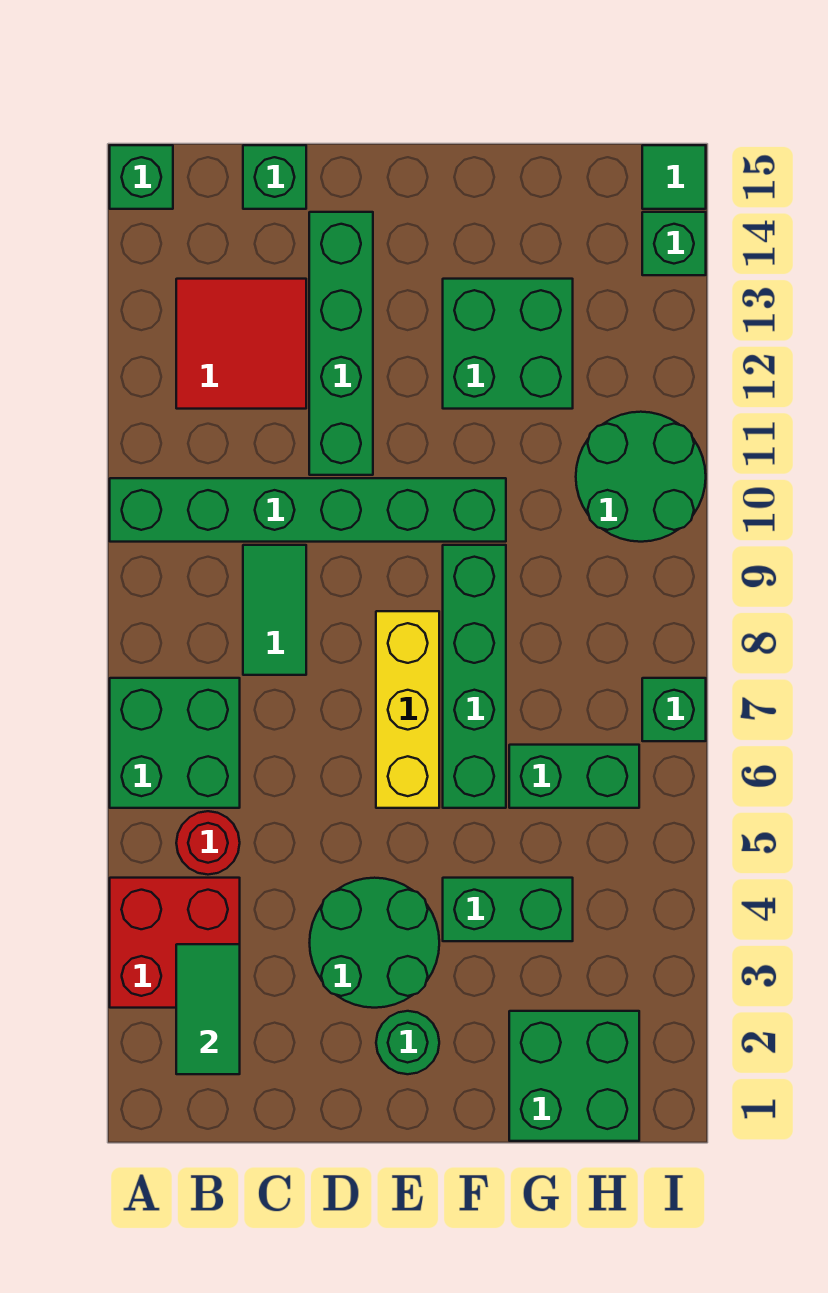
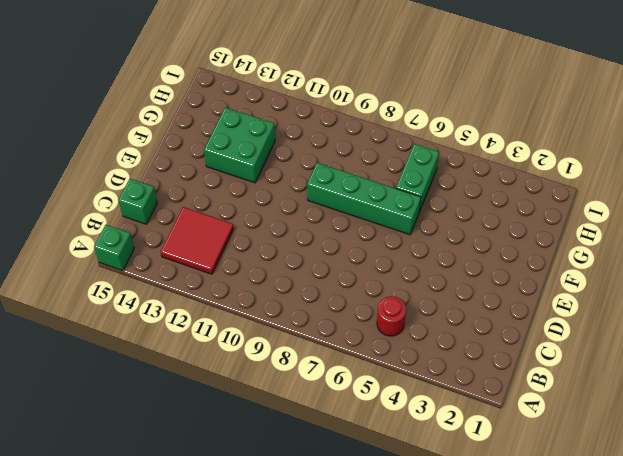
none -> red brick A3:B4 level 1
none -> green brick A6:B7 level 1
none -> green brick A10:F10 level 1

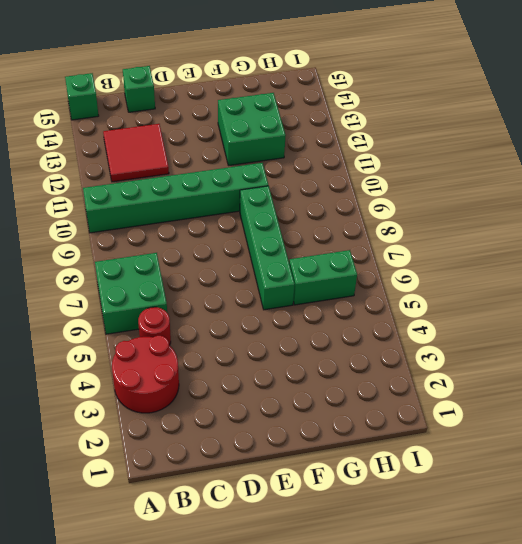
red round brick A3:B4 level 1 -> red brick A3:B4 level 1
none -> green tile C8:C9 level 1
none -> green round brick D3:E4 level 1
none -> green brick D11:D14 level 1

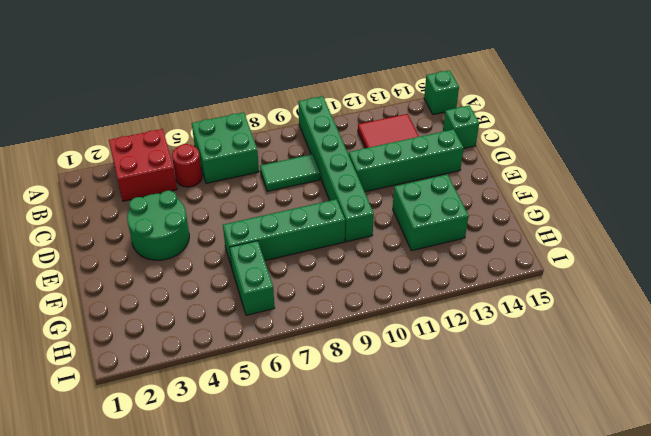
none -> green round brick E2 level 1
none -> yellow brick E6:E8 level 1
none -> green brick F4:G4 level 1

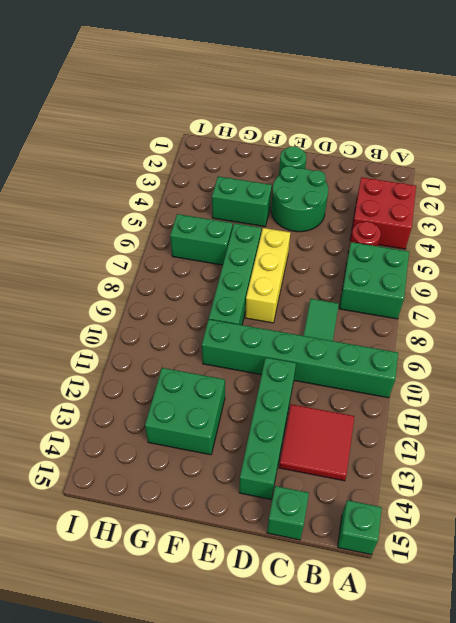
none -> green brick G1:H2 level 1
none -> green round brick H10:I11 level 1
none -> green brick I7 level 1

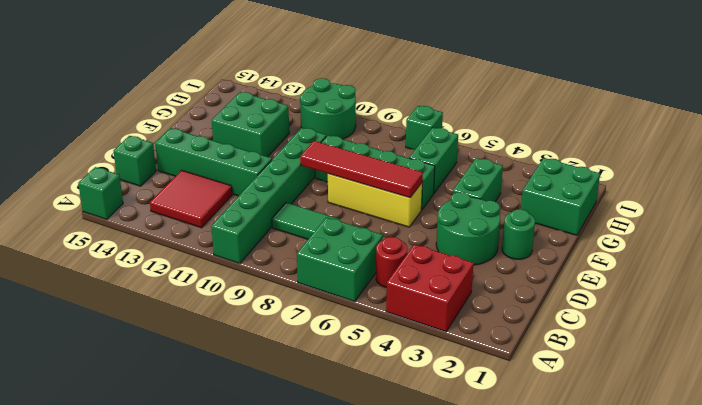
red tile E6:E9 level 2 -> none
none -> green brick I14 level 1
none -> green tile I15 level 1
none -> green tile B2:B3 level 2

